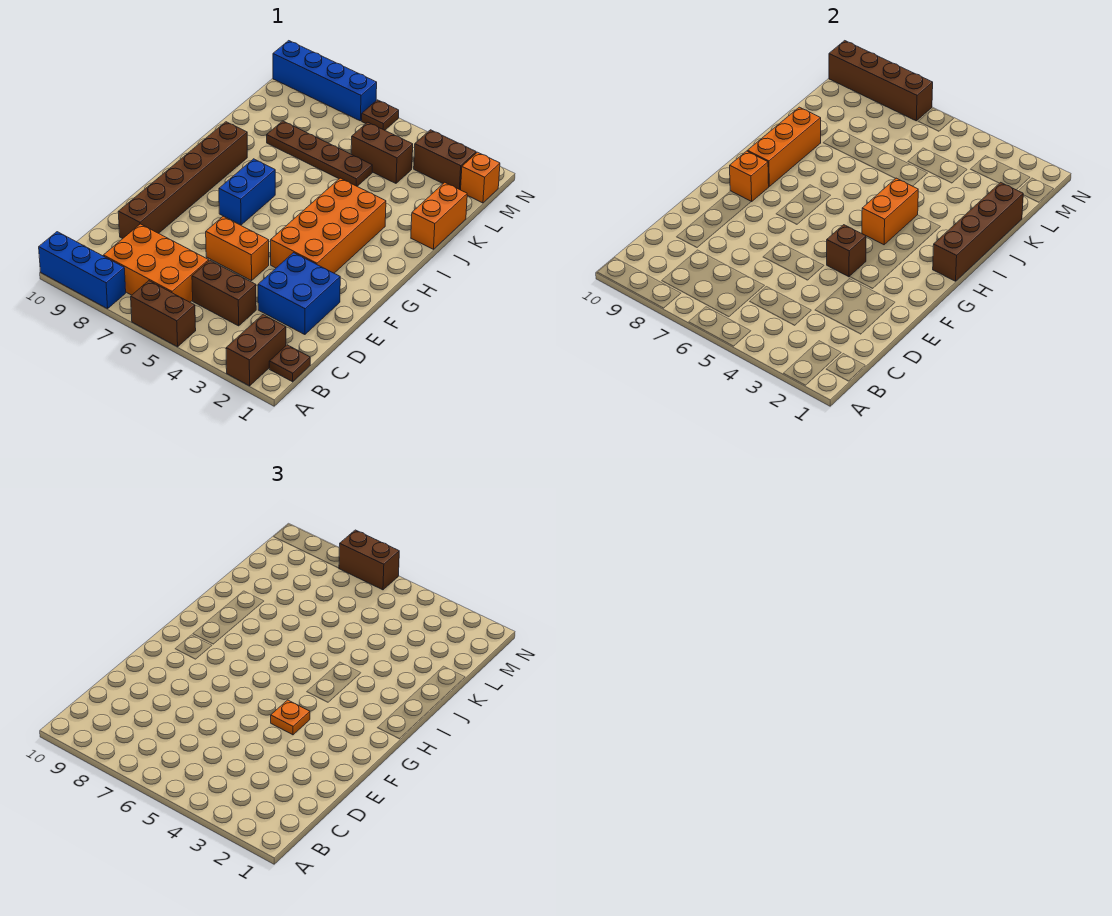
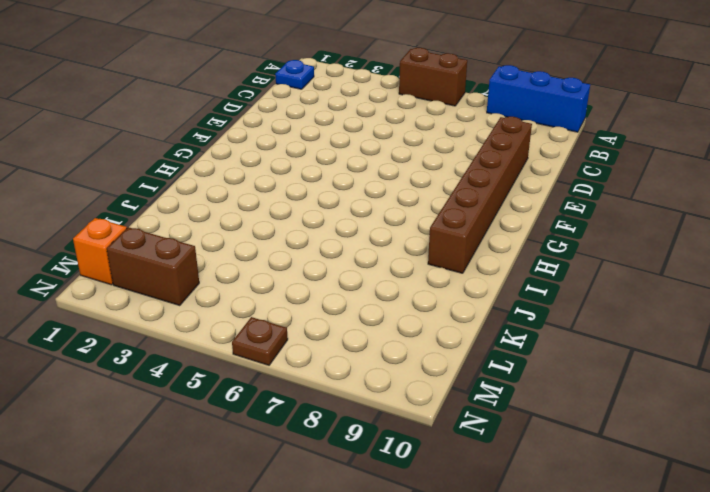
blue plate B1 level 1 -> brown plate B1 level 1
none -> brown brick A2:B2 level 1
none -> orange brick B6:C8 level 1
none -> brown brick C4:C5 level 1

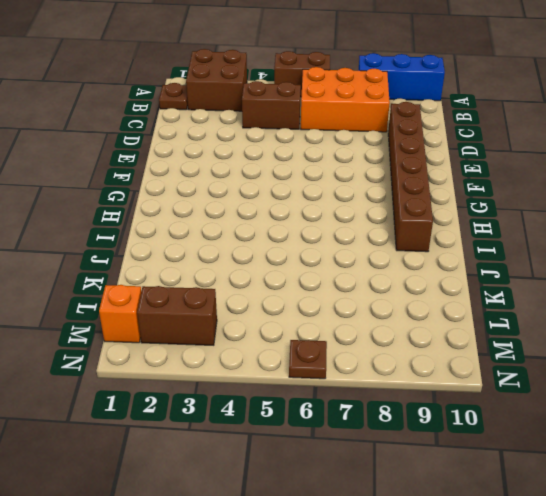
brown brick A2:B3 level 1 -> brown brick A2:B2 level 1
none -> blue brick D2:E3 level 1
none -> orange brick E5:E6 level 1
none -> orange brick F3:I4 level 1

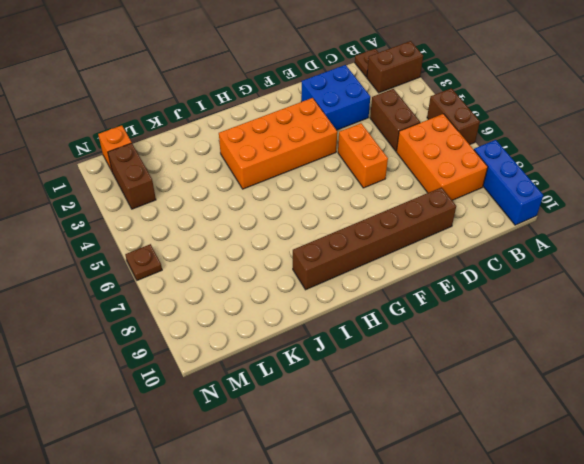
none -> blue brick G7:H7 level 1
none -> orange brick J1:K1 level 1
none -> brown plate K5:K8 level 1

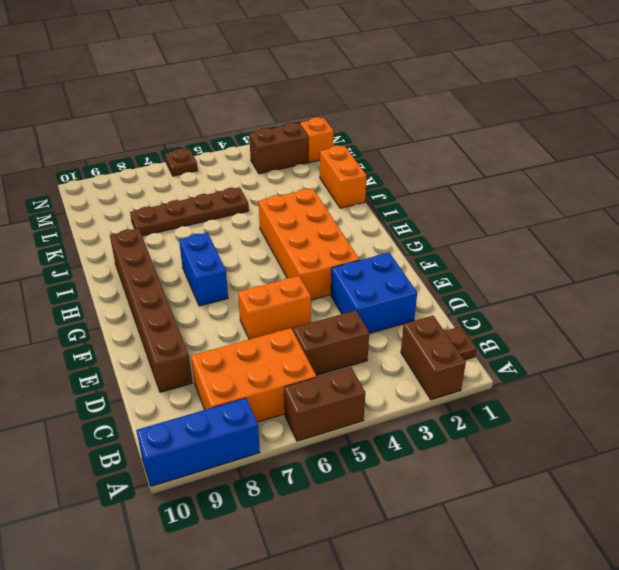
none -> brown brick L4:L5 level 1
none -> blue brick N7:N10 level 1
none -> brown brick F4 level 2

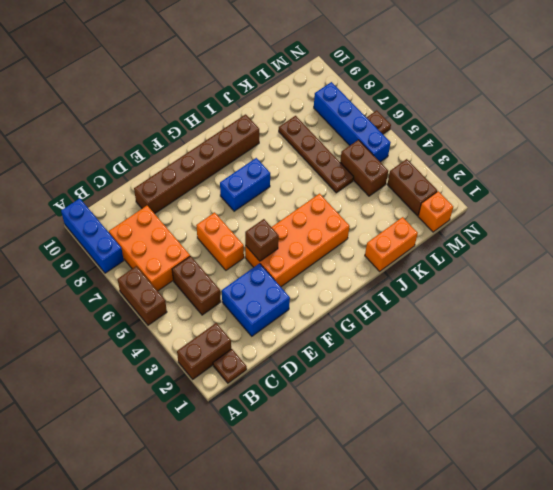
blue brick M5:M8 level 1 -> blue brick N7:N10 level 1
none -> orange brick G9 level 2
none -> brown brick H1:K1 level 2
none -> orange brick H4:I4 level 2

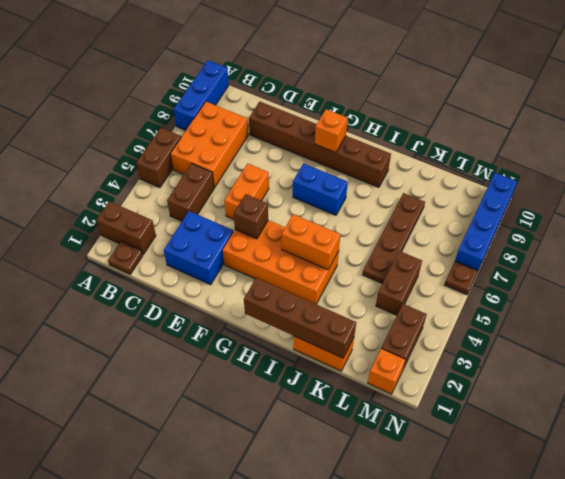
none -> orange brick H9:J9 level 2
none -> brown brick N7:N10 level 2
none -> orange plate F4 level 3

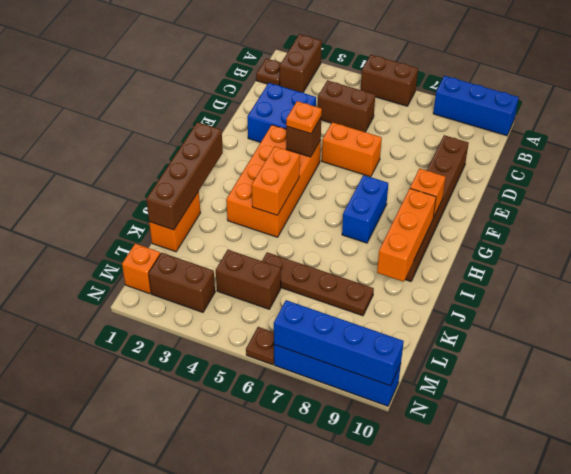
blue brick N7:N10 level 2 -> brown brick N7:N10 level 2
none -> orange brick B6:C8 level 1
none -> brown brick N6:N7 level 3

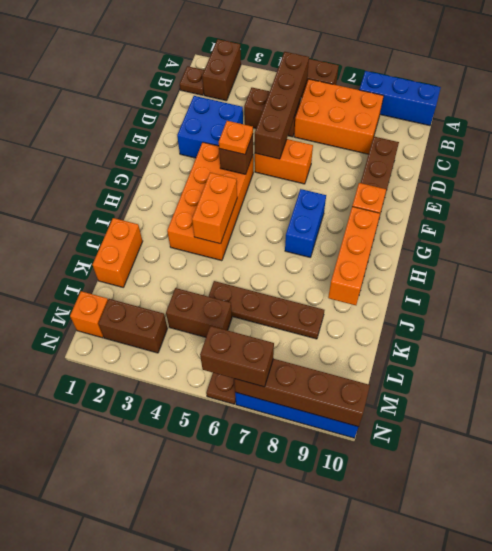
brown brick B5:E5 level 2 -> brown brick H1:K1 level 2

